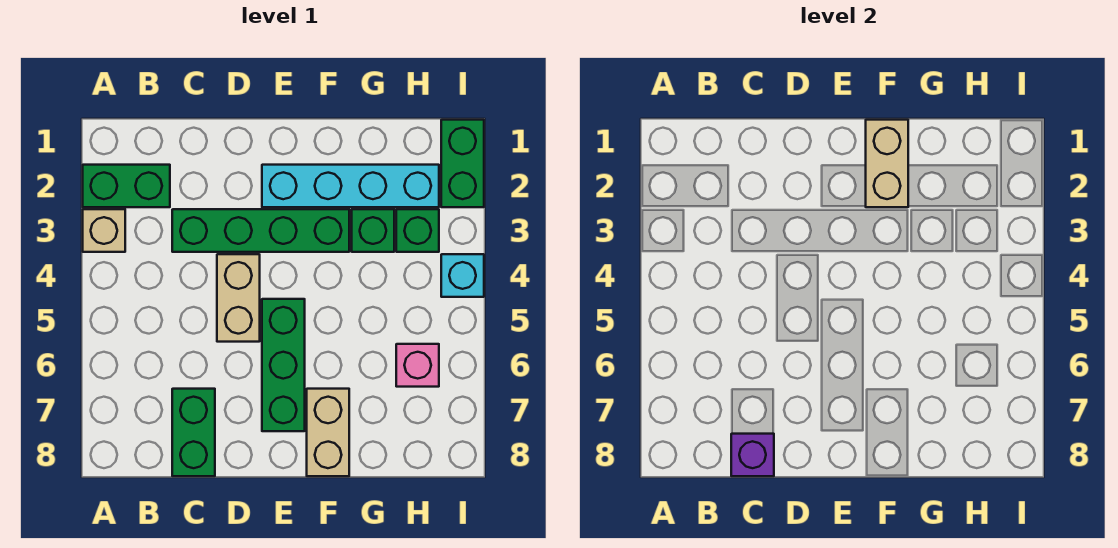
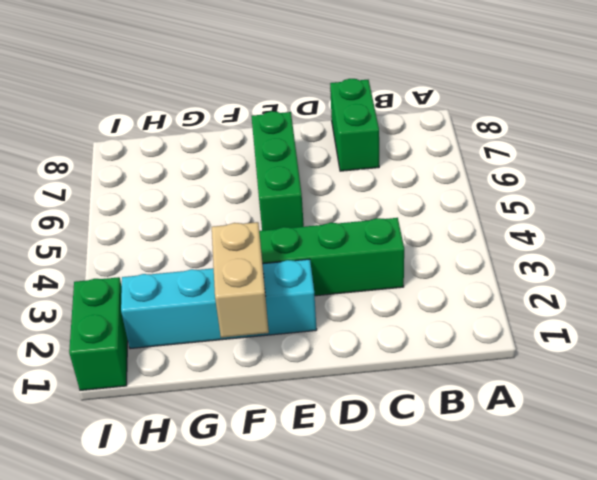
none -> green brick A2:B2 level 1
none -> tan brick A3 level 1
none -> tan brick D4:D5 level 1

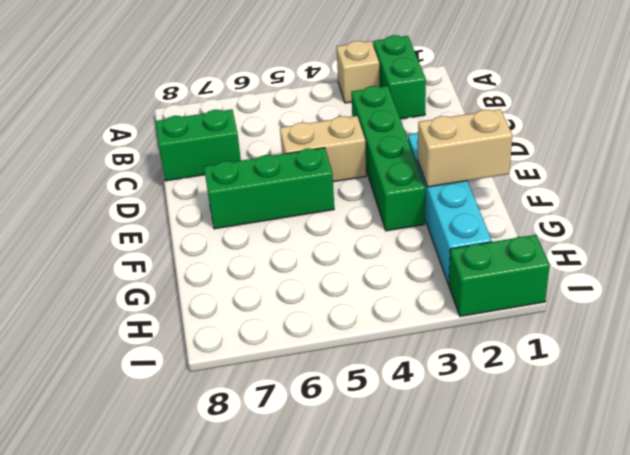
none -> tan brick F7:F8 level 1
none -> green brick G3 level 1
none -> green brick H3 level 1

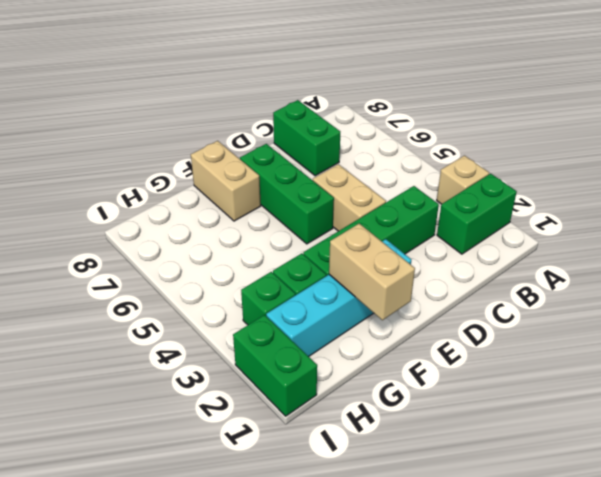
none -> pink brick H6 level 1
none -> cyan brick I4 level 1
none -> purple brick C8 level 2

